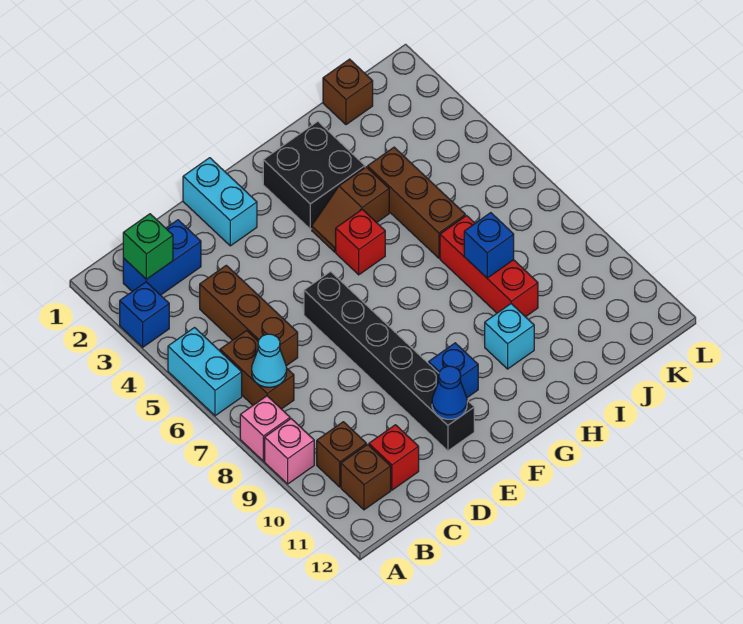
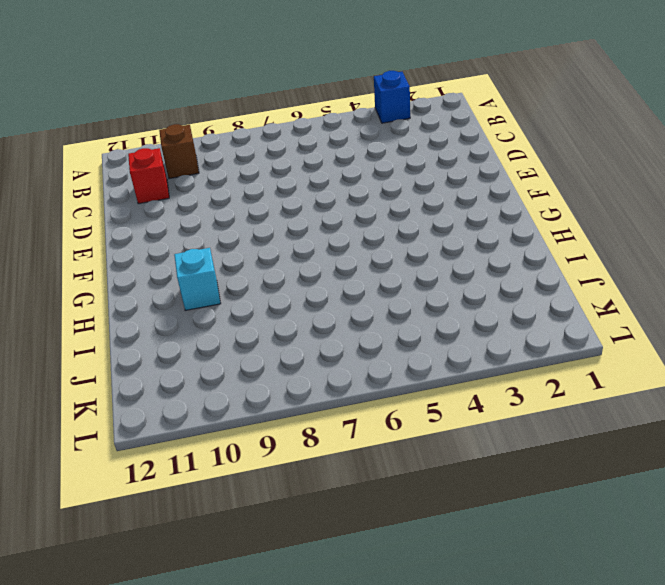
none -> cyan brick A5:A6 level 1
none -> pink brick A8 level 1
none -> pink brick A9 level 1

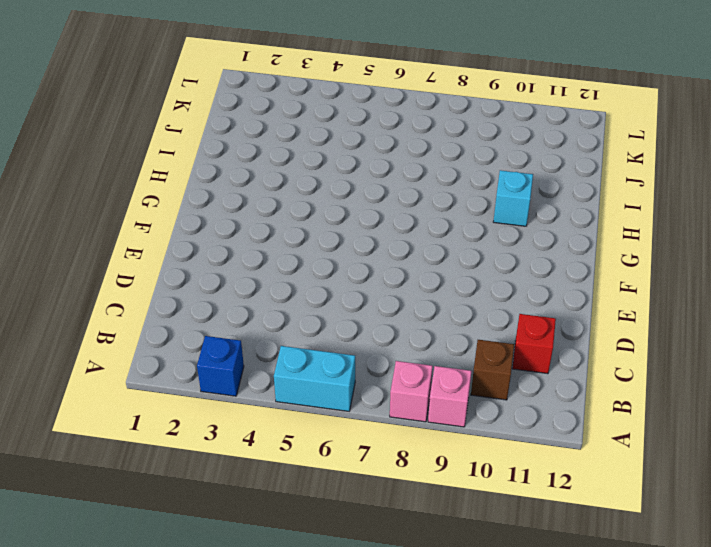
none -> blue brick B2:C2 level 1
none -> brown brick B6:B7 level 1
none -> brown brick B11 level 1

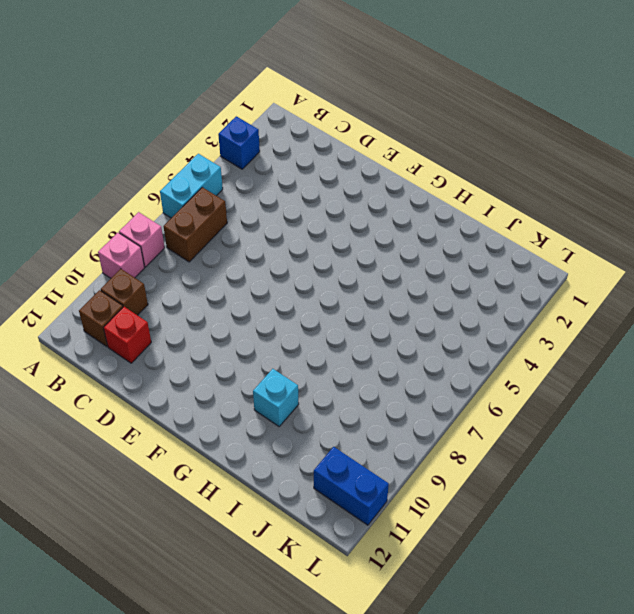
blue brick K11:L11 level 1 -> blue brick B2:C2 level 1
none -> brown brick C4:C6 level 1
none -> cyan brick E1:E2 level 1
none -> black brick E6:E11 level 1

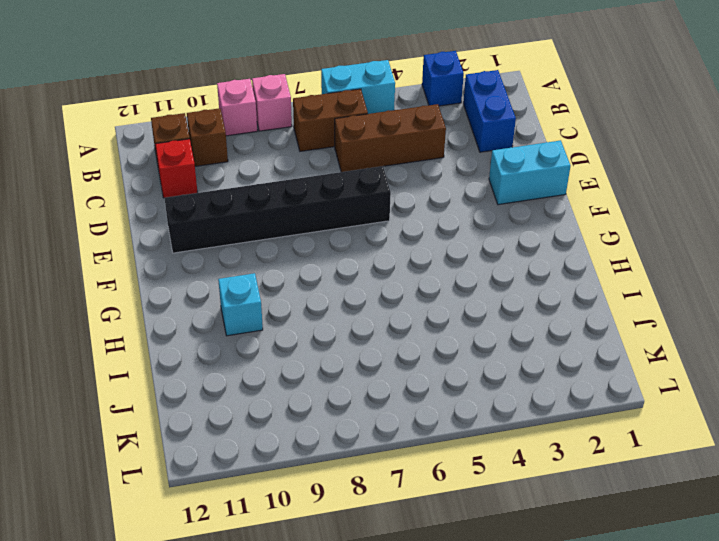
none -> blue brick F10 level 1
none -> black brick G2:H3 level 1
none -> brown slope G4:H4 level 1 top H

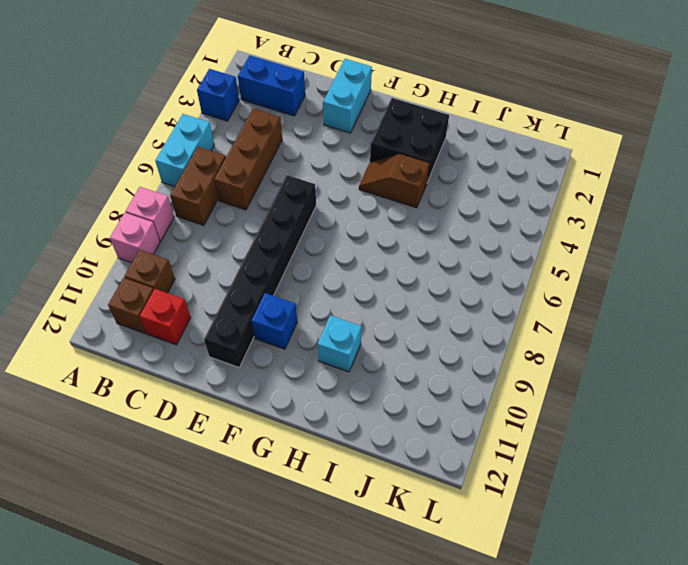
none -> red brick G5 level 1
none -> brown brick I4:I6 level 1
none -> red brick I7:I9 level 1

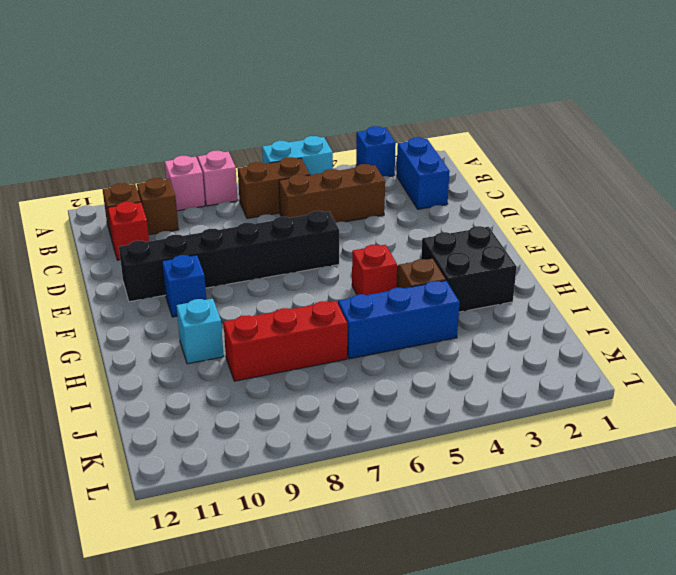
blue brick I4:I6 level 1 -> brown brick I4:I6 level 1
none -> cyan brick E1:E2 level 1
none -> brown brick J1 level 1
none -> green brick B2 level 2

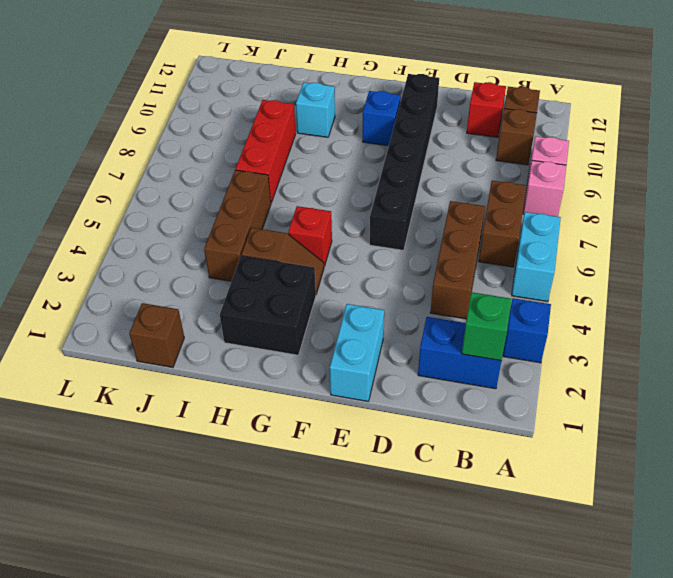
none -> cyan cone B7 level 2
none -> blue cone E11 level 2
none -> blue brick I8 level 2

